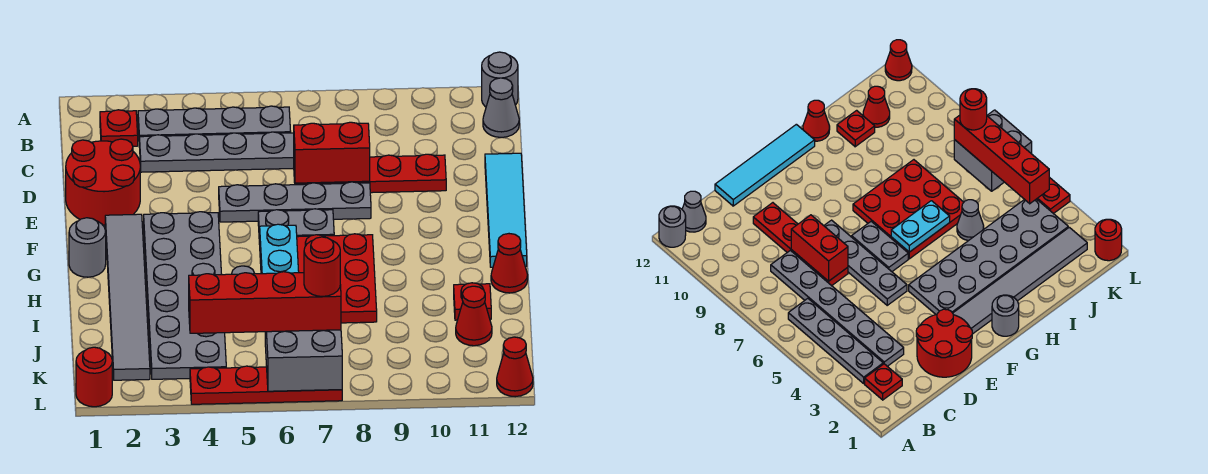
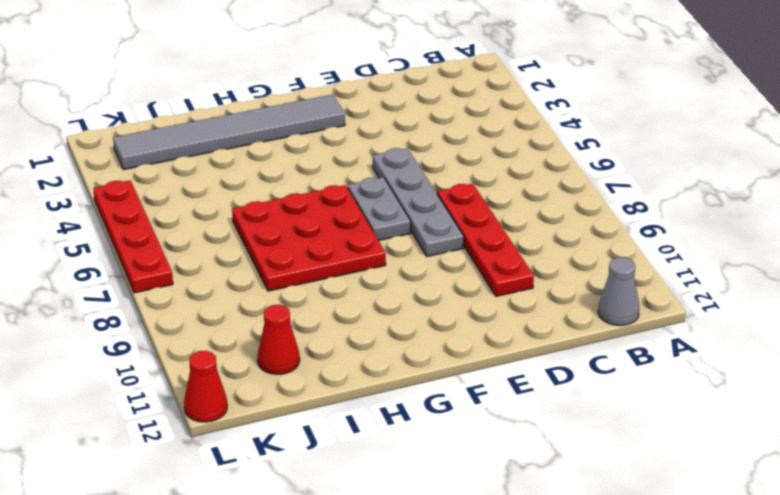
none -> grey round brick A12 level 1
none -> red plate B2 level 1
none -> grey plate B3:B6 level 1

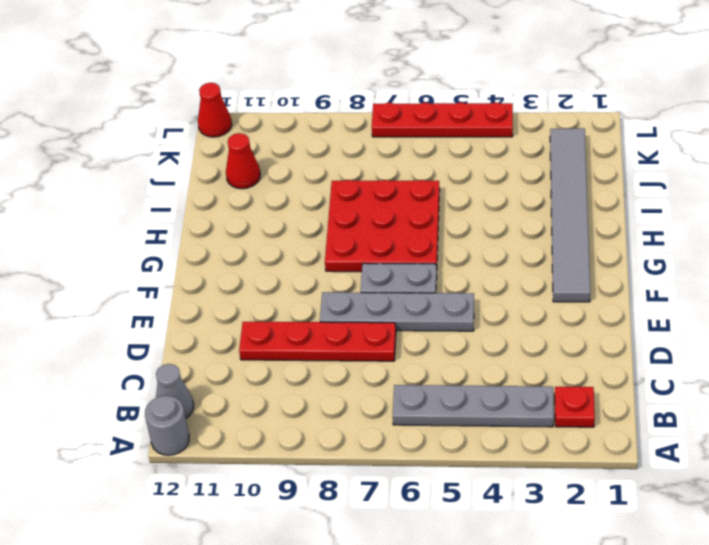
none -> grey plate C3:C8 level 1
none -> red round brick D1:E2 level 1
none -> cyan tile D12:G12 level 1

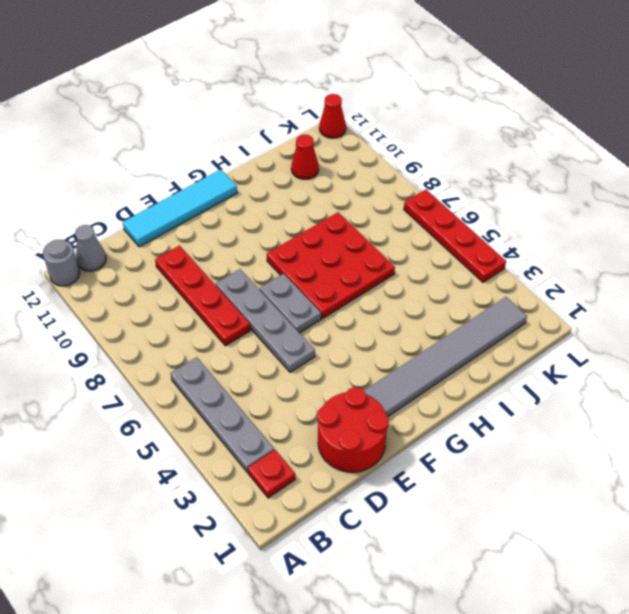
none -> grey plate C3:C8 level 1
none -> grey plate F3:K4 level 1
none -> grey round brick G1 level 1

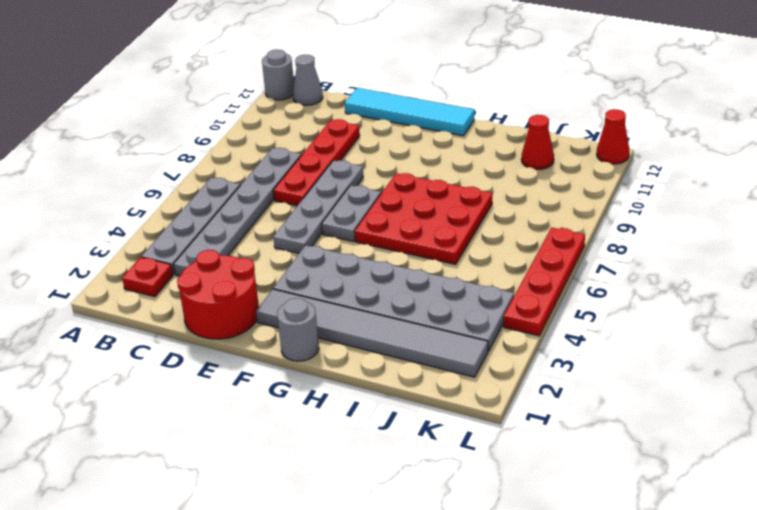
none -> red cone H12 level 1
none -> grey cone I5 level 1
none -> red plate I11 level 1

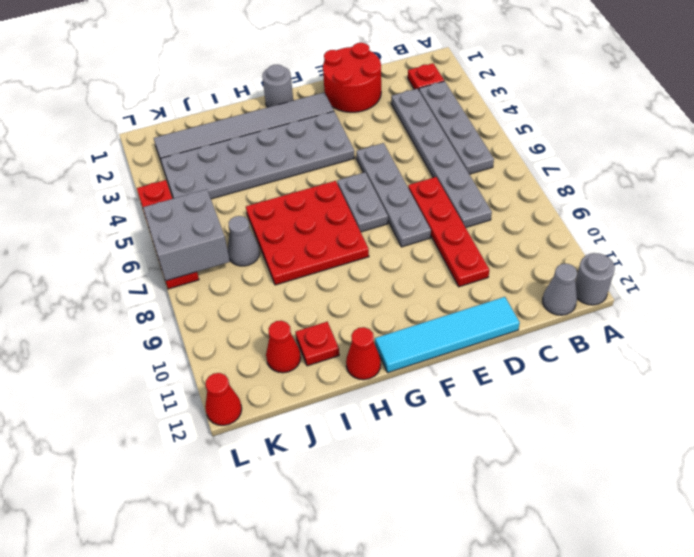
grey cone J7 level 1 -> grey cone I5 level 1
none -> red round brick L1 level 1
none -> red brick D7:D8 level 2
none -> cyan plate G6:H6 level 2

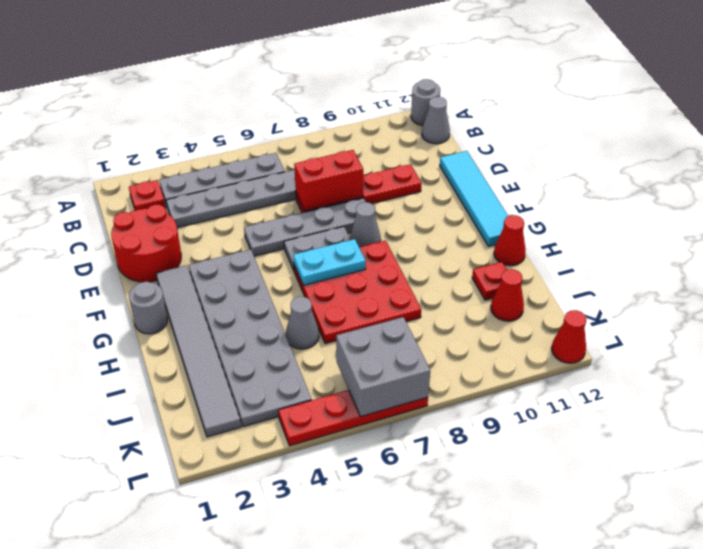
grey cone F8 level 1 -> none
cyan plate G6:G7 level 2 -> cyan plate G6:H6 level 2
none -> red round brick L1 level 1
none -> red brick K4:K7 level 3
none -> red round brick K7 level 4

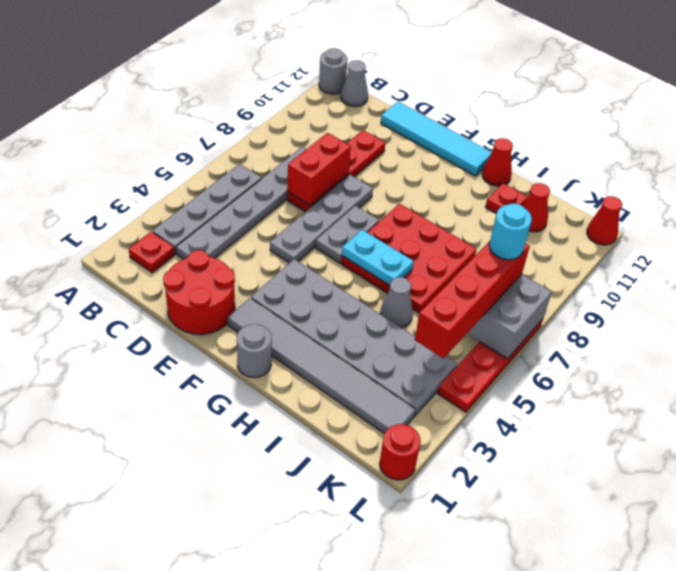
cyan round brick K7 level 4 -> red round brick K7 level 4

